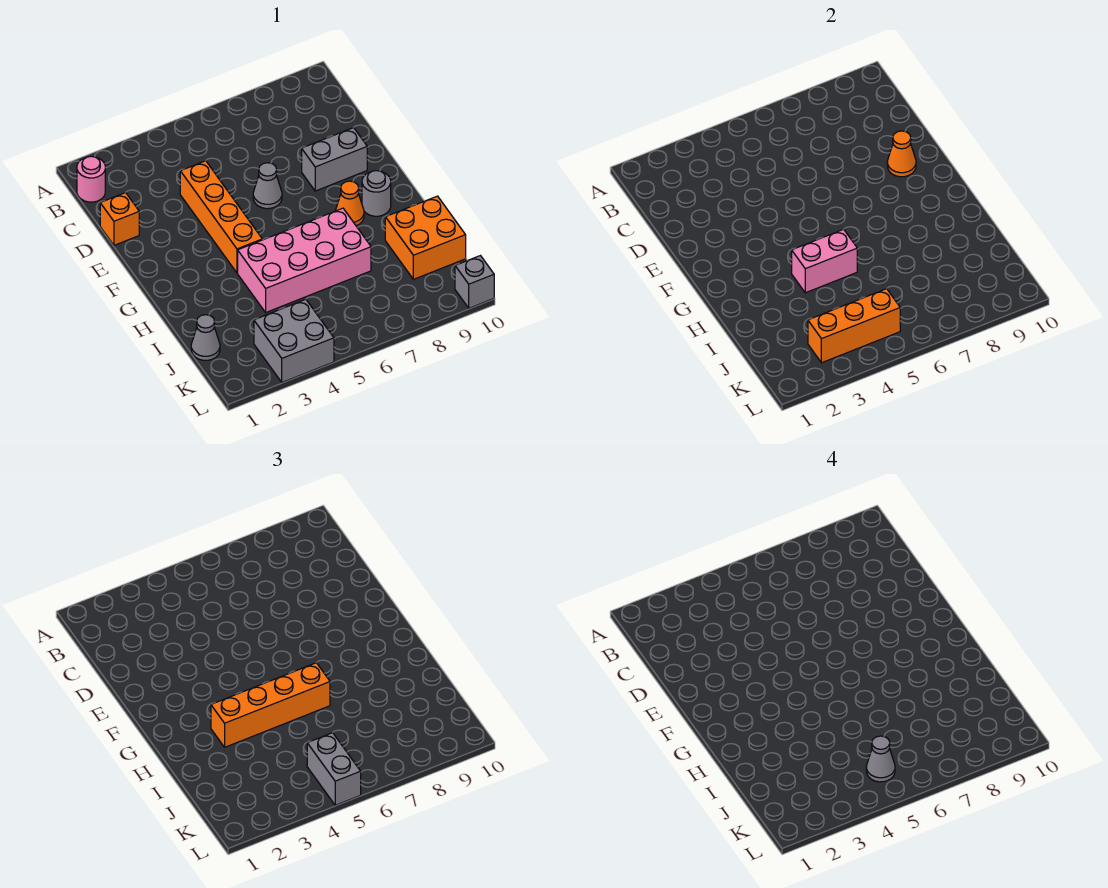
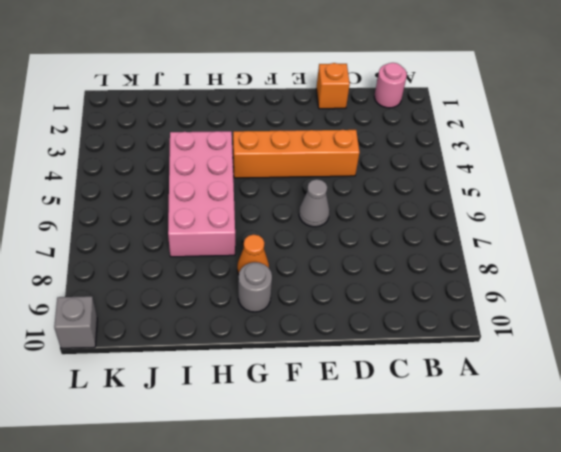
none -> grey brick E8:E9 level 1
none -> orange brick I9:J10 level 1
none -> grey cone J1 level 1

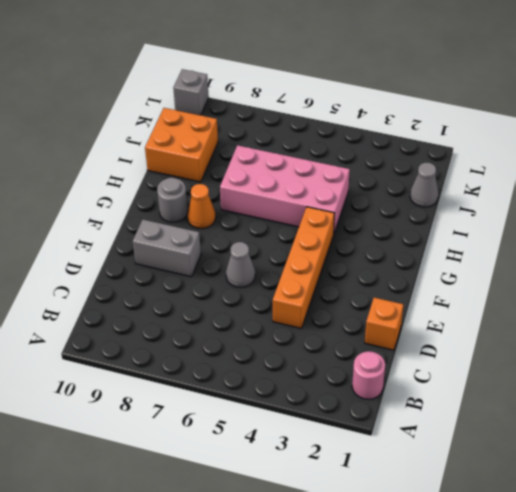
none -> grey brick K3:L4 level 1
none -> orange cone E9 level 2
none -> pink brick H4:H5 level 2

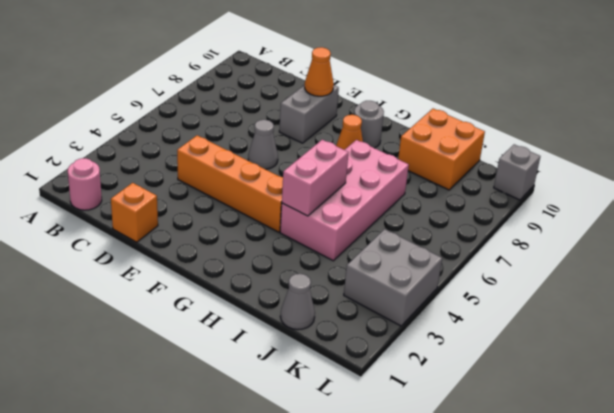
none -> orange brick K3:K5 level 2
none -> orange brick H3:H6 level 3
none -> grey brick K5:L5 level 3

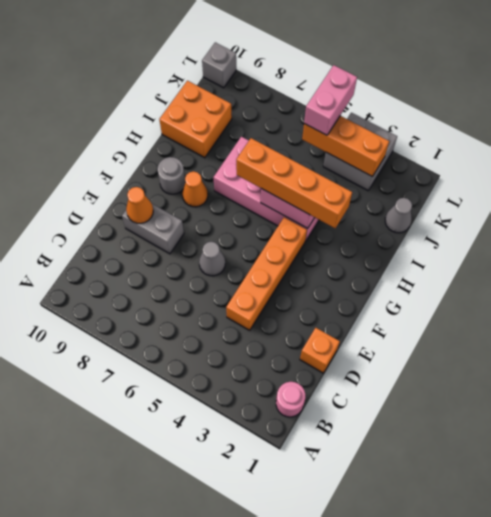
pink brick K5:L5 level 3 -> grey brick K5:L5 level 3
none -> grey cone K5 level 4

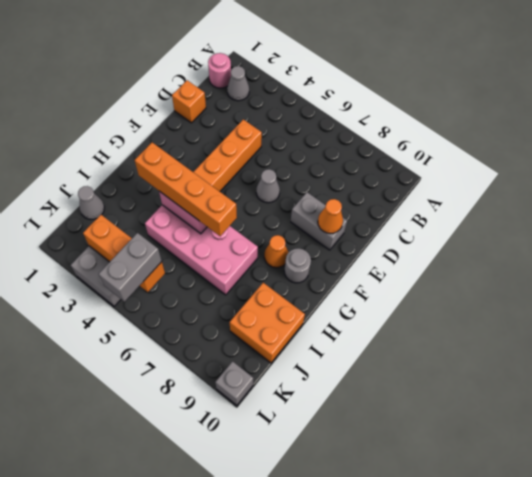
grey cone B2 level 1 -> grey cone K5 level 4

